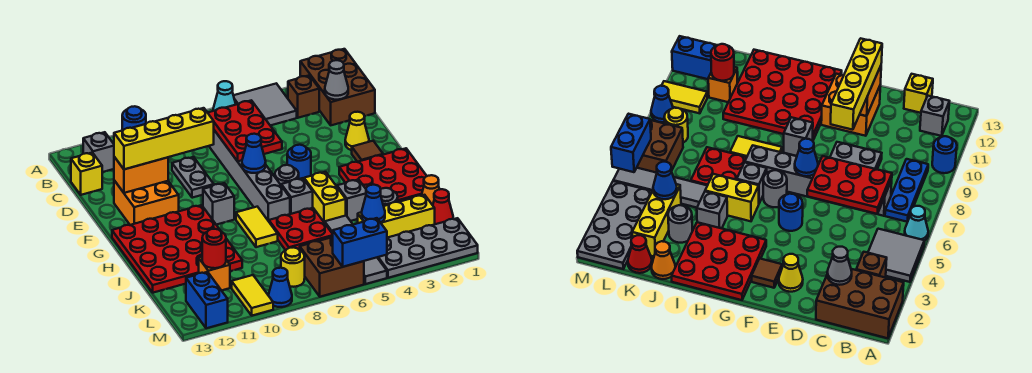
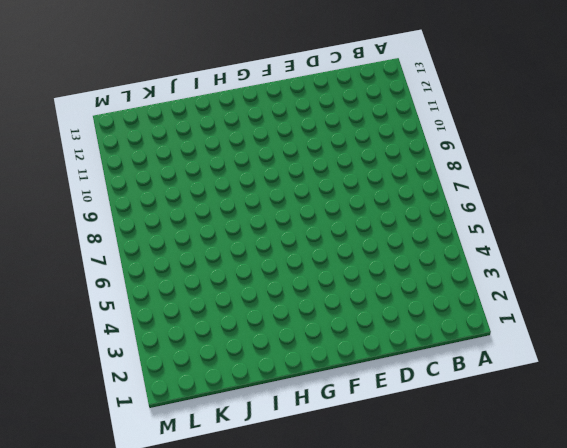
none -> brown brick A1:C2 level 1
none -> grey tile A4:B5 level 1
none -> cyan cone A6 level 1
none -> blue round brick A10 level 1

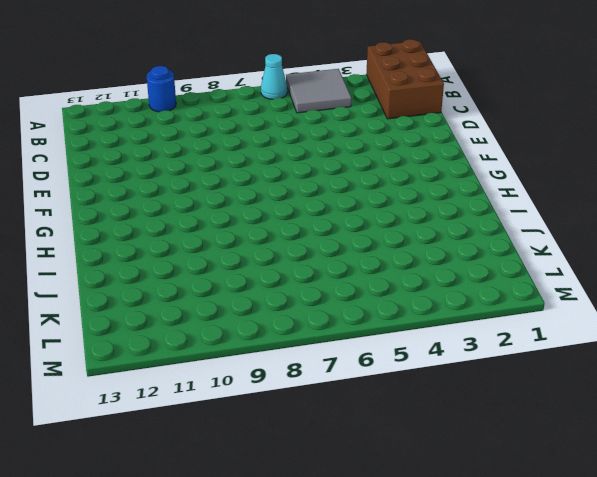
none -> brown brick B3 level 1
none -> blue plate B7:B9 level 1
none -> grey brick B12 level 1
none -> grey brick C7:H7 level 1

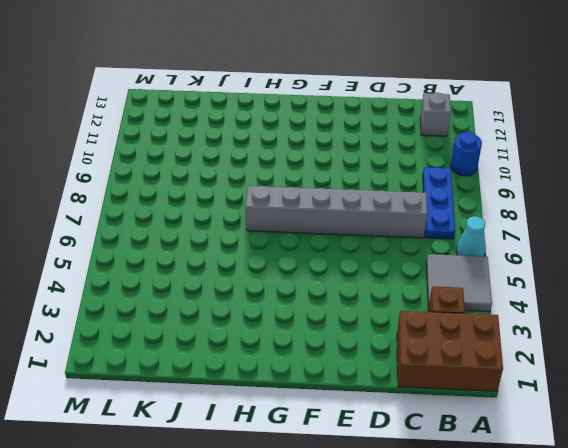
none -> yellow brick C13 level 1
none -> grey plate D9:E9 level 1
none -> yellow cone E2 level 1
none -> orange brick E11:F12 level 1

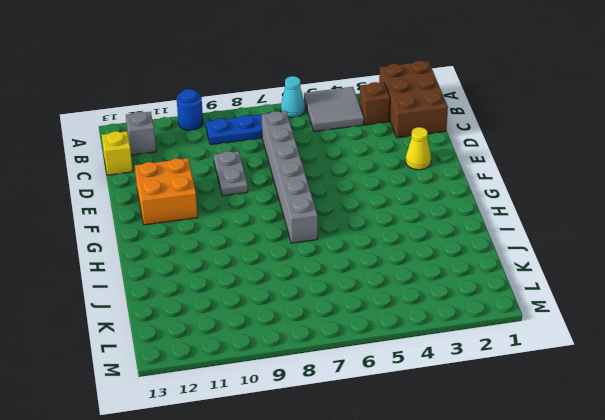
none -> brown tile F2 level 1
none -> blue round brick F5 level 1
none -> red plate G1:I3 level 1
none -> grey round brick G6 level 1

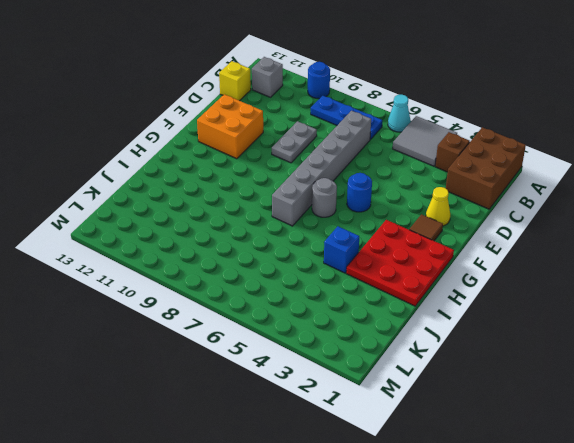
blue brick I4 level 1 -> grey brick I4 level 1
none -> grey brick G9 level 1
none -> red plate G10:J13 level 1
none -> yellow brick H5:I5 level 1
none -> grey brick H6 level 1

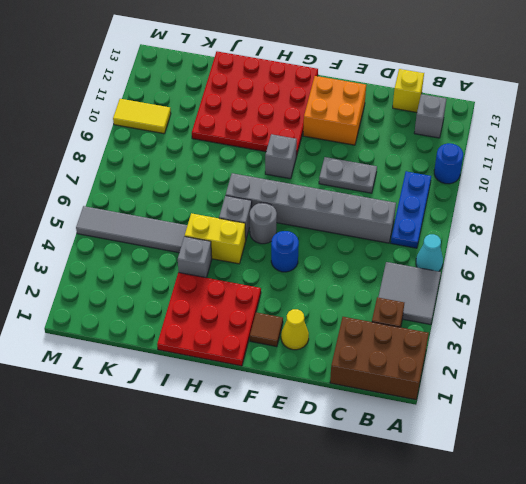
none -> yellow tile H8:I8 level 1
none -> red plate I6:J7 level 1
none -> orange cone J1 level 1
none -> grey round brick J3 level 1

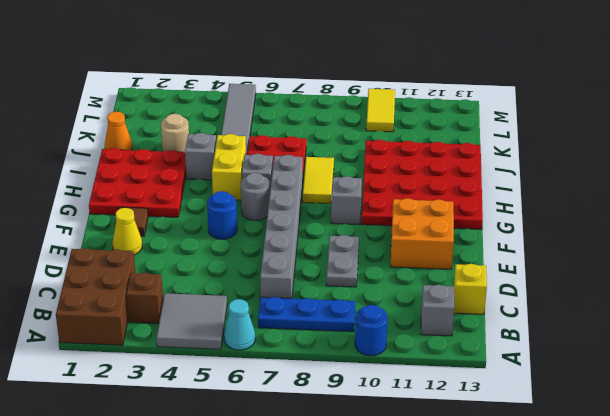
tan round brick J3 level 1 -> grey round brick J3 level 1
none -> red cone K1 level 1
none -> yellow brick K2:K4 level 1
none -> orange brick K11 level 1
none -> grey plate L1:M4 level 1

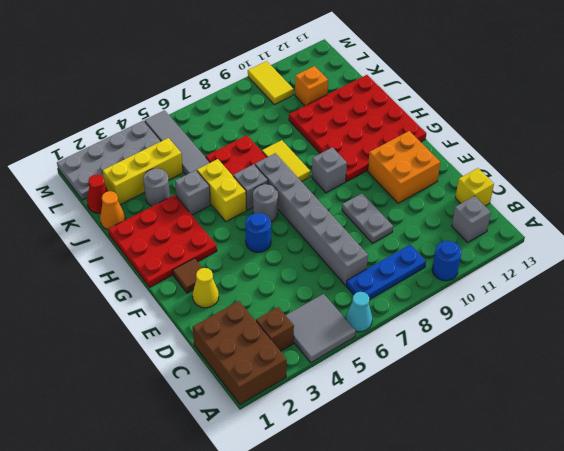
none -> brown brick L6:M7 level 1
none -> yellow round brick L8 level 1
none -> blue brick L12:M12 level 1
none -> blue cone M9 level 1

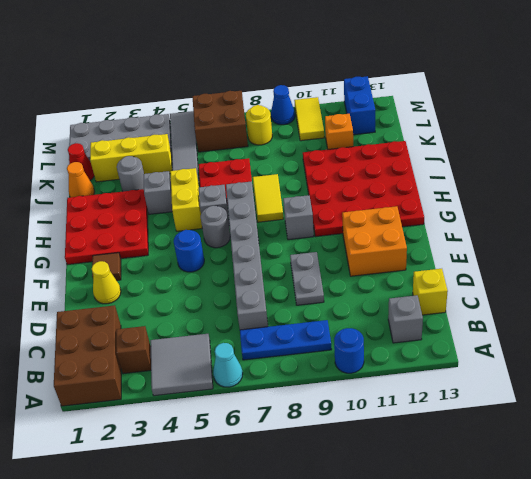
none -> grey cone C2 level 2
none -> red plate C6:E7 level 2
none -> orange brick E11:E12 level 2
none -> blue cone F7 level 2

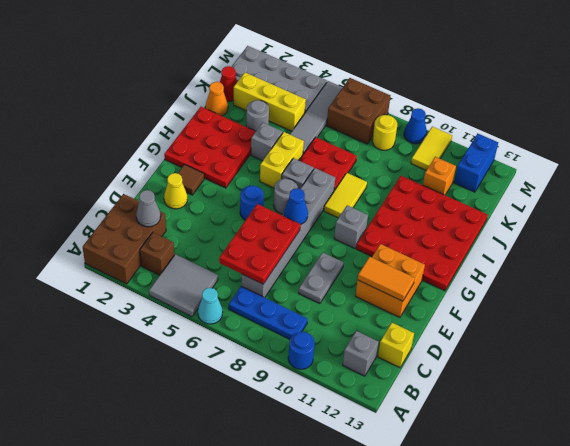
orange tile E11:E12 level 2 -> orange brick E11:E12 level 2
none -> blue cone K4 level 2
none -> red round brick K11 level 2
none -> blue brick M5:M6 level 2
none -> yellow brick E9:E12 level 3

